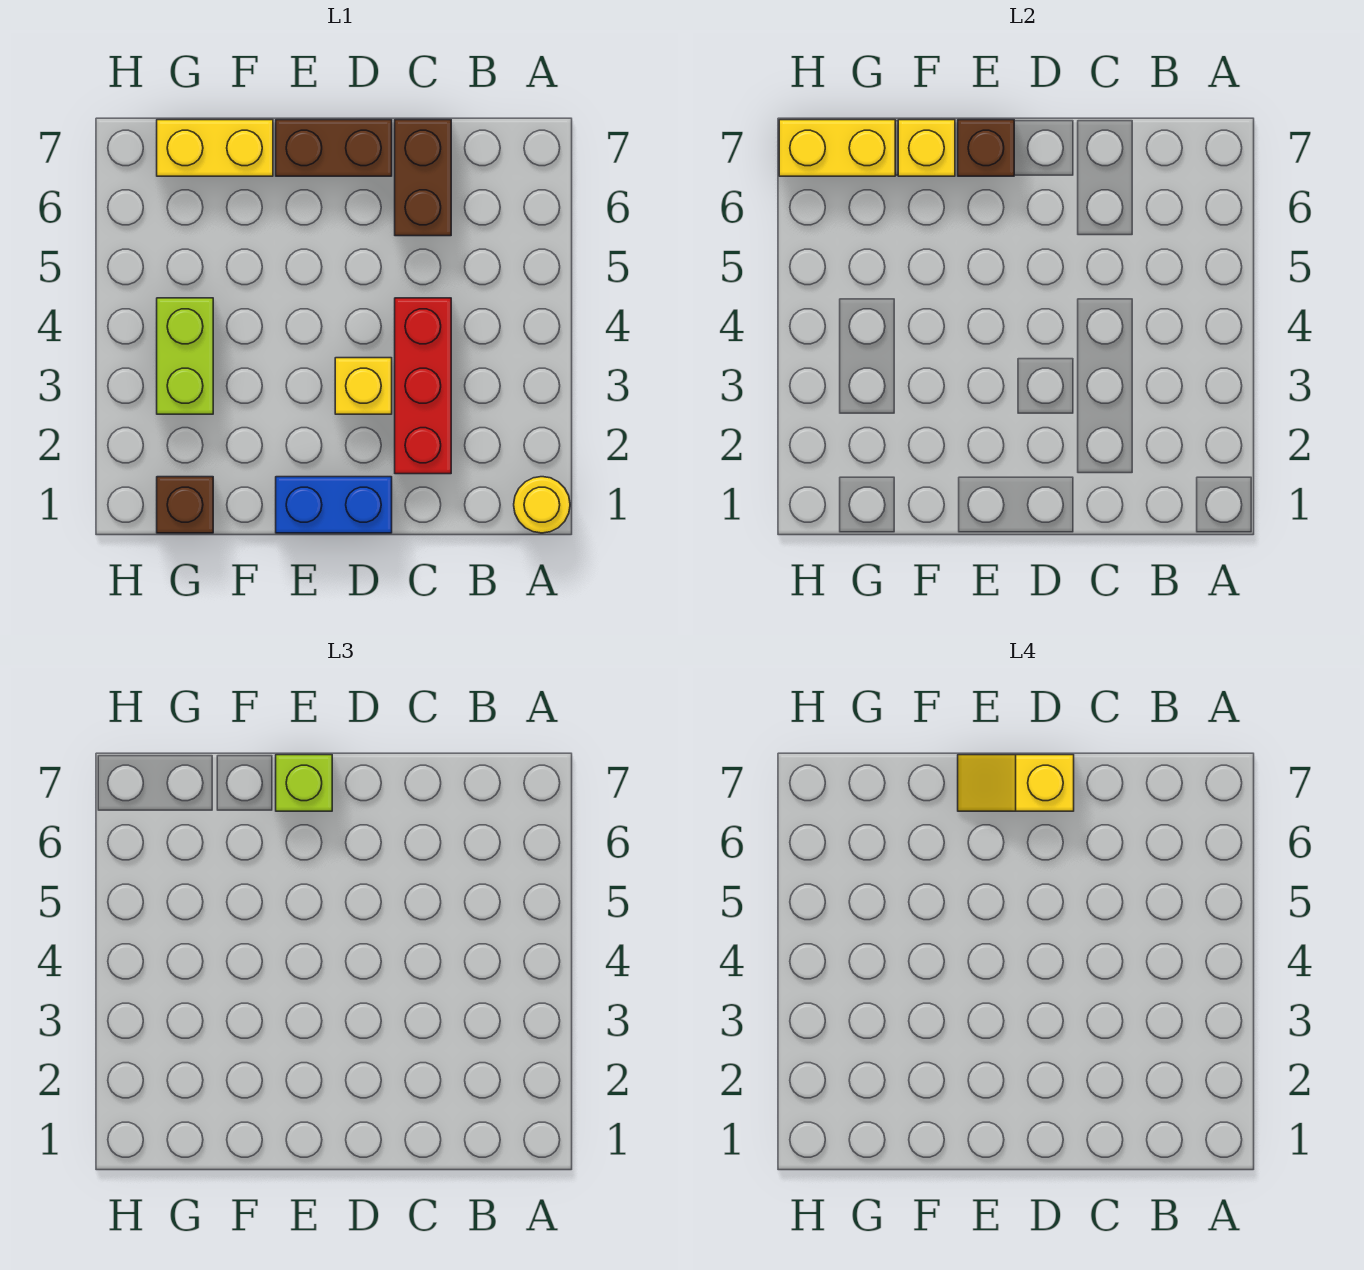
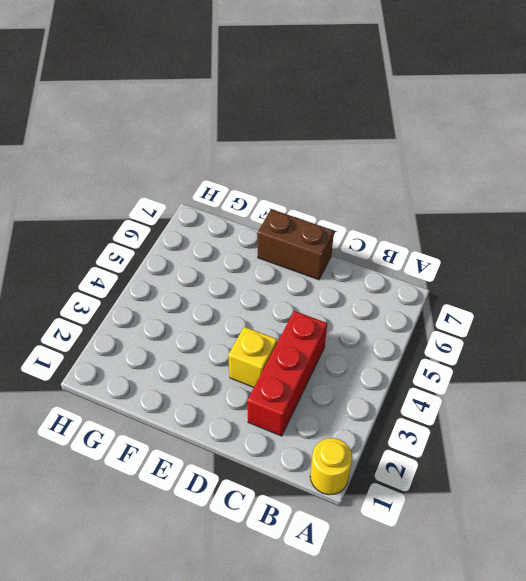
none -> brown brick C6:C7 level 1
none -> blue brick D1:E1 level 1
none -> yellow brick F7:G7 level 1

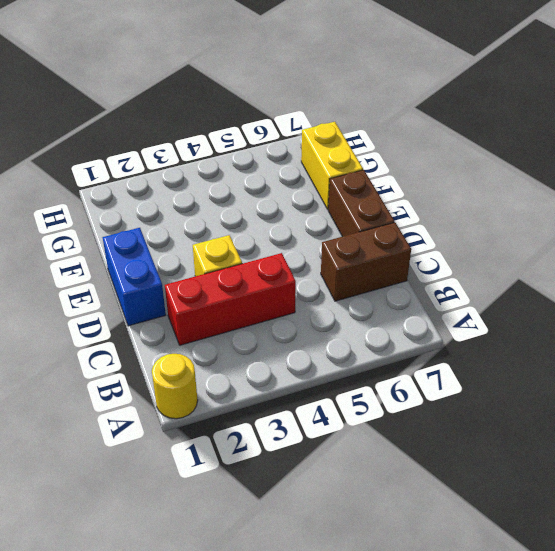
none -> brown brick G1 level 1
none -> lime brick G3:G4 level 1
none -> brown brick E7 level 2

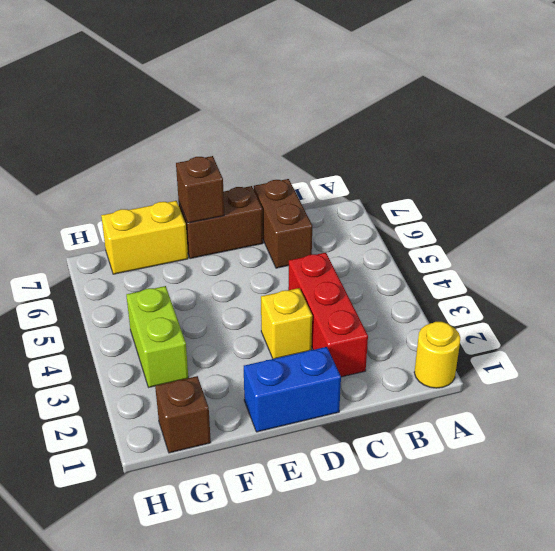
none -> yellow brick F7 level 2
none -> yellow brick G7:H7 level 2
none -> lime brick E7 level 3

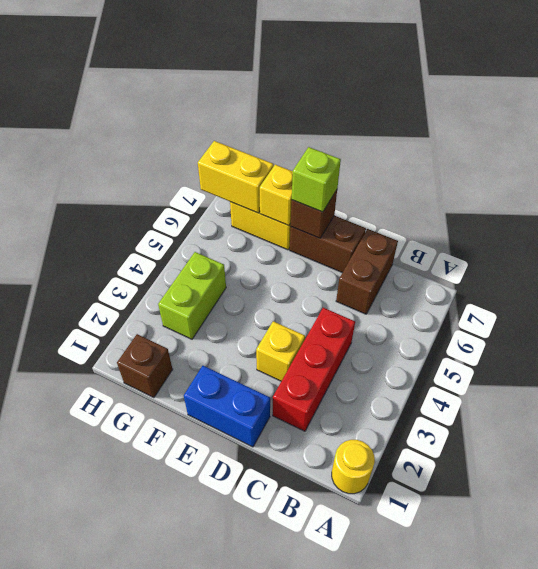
none -> yellow slope D7:E7 level 4 top D

